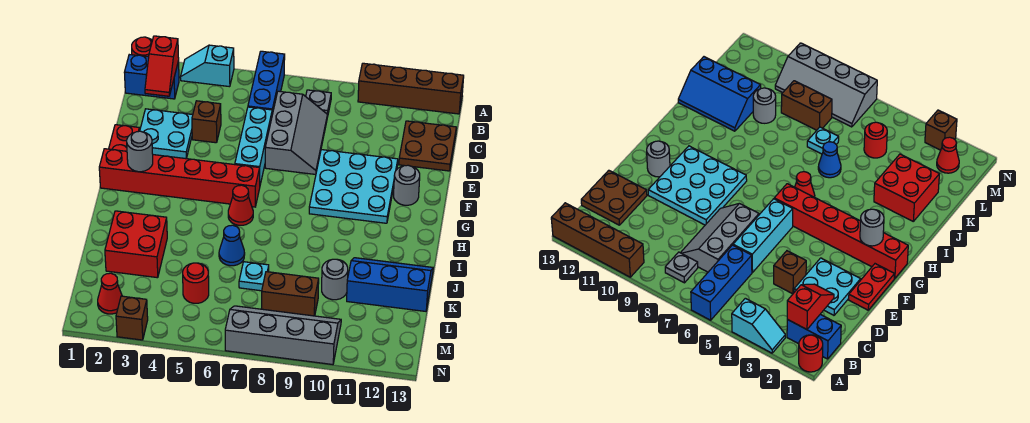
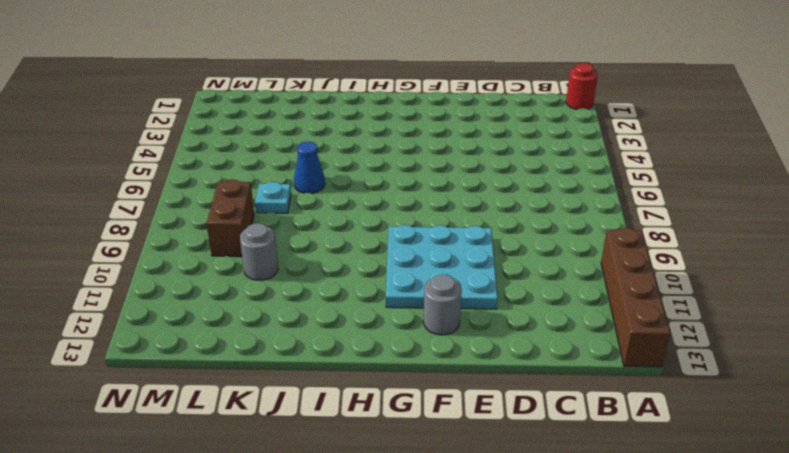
none -> cyan slope A3:A4 level 1 top 4
none -> blue brick A6:C6 level 1
none -> blue brick B1:B2 level 1

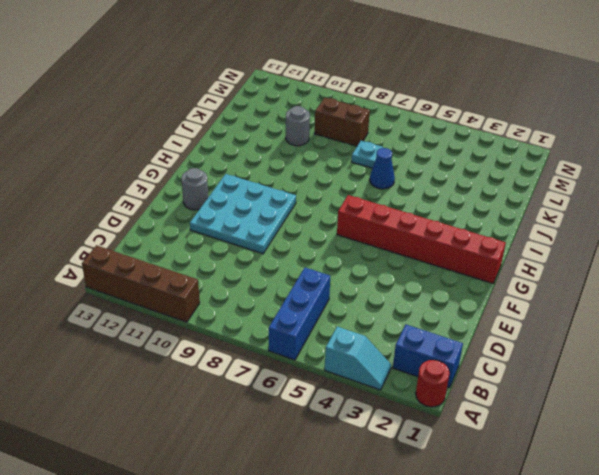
none -> grey plate B8 level 1
none -> grey slope C7:E8 level 1 top 7
none -> brown plate C12:D13 level 1

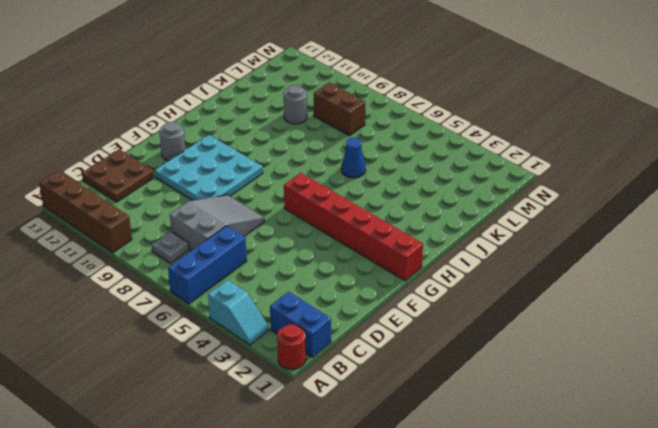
grey slope C7:E8 level 1 top C -> grey slope C7:E8 level 1 top 7
none -> cyan plate D2:E3 level 1
none -> brown brick D4 level 1
none -> cyan brick D6:F6 level 1

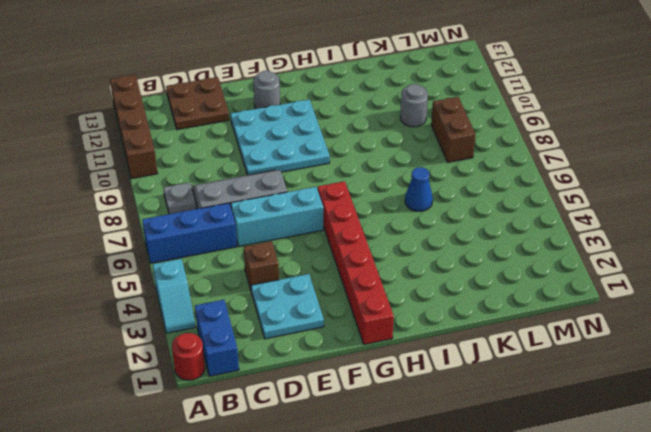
none -> red plate E1:F1 level 1
none -> red cone H6 level 1
none -> red brick J2:K3 level 1

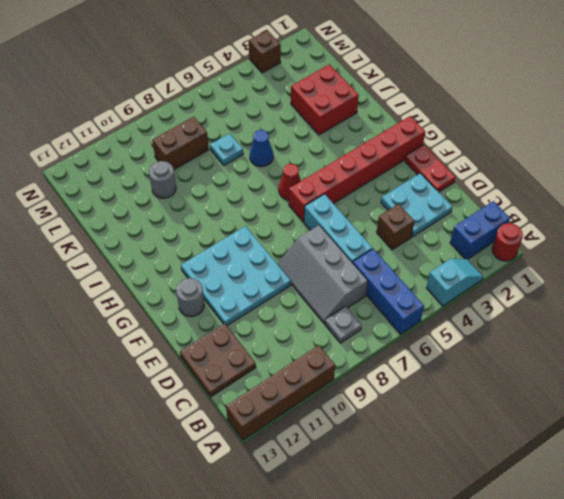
none -> blue slope J11:K13 level 1 top K
none -> red round brick L5 level 1
none -> red cone M2 level 1

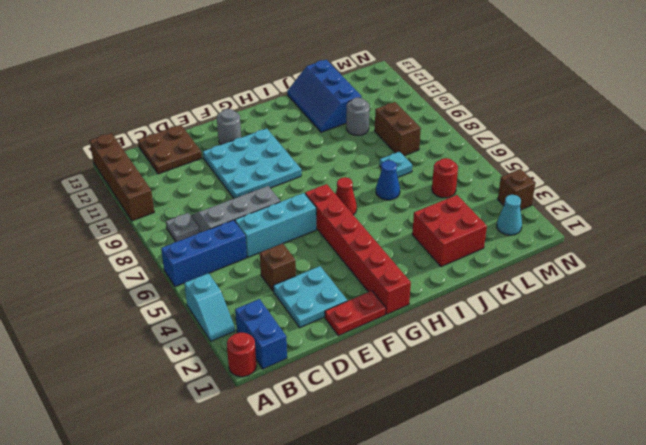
cyan cone M2 level 1 -> red cone M2 level 1
none -> grey slope M7:N10 level 1 top N
none -> red slope B2:C2 level 2 top B
none -> grey round brick G2 level 2

